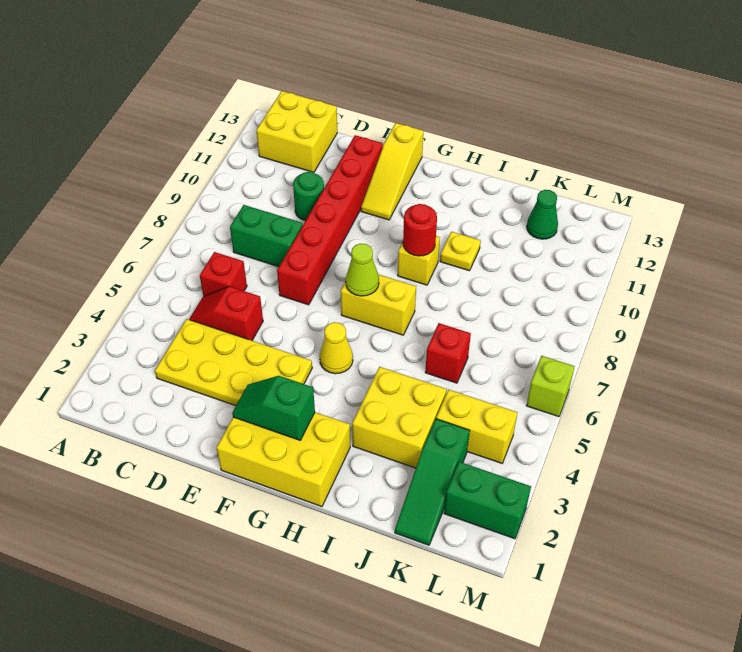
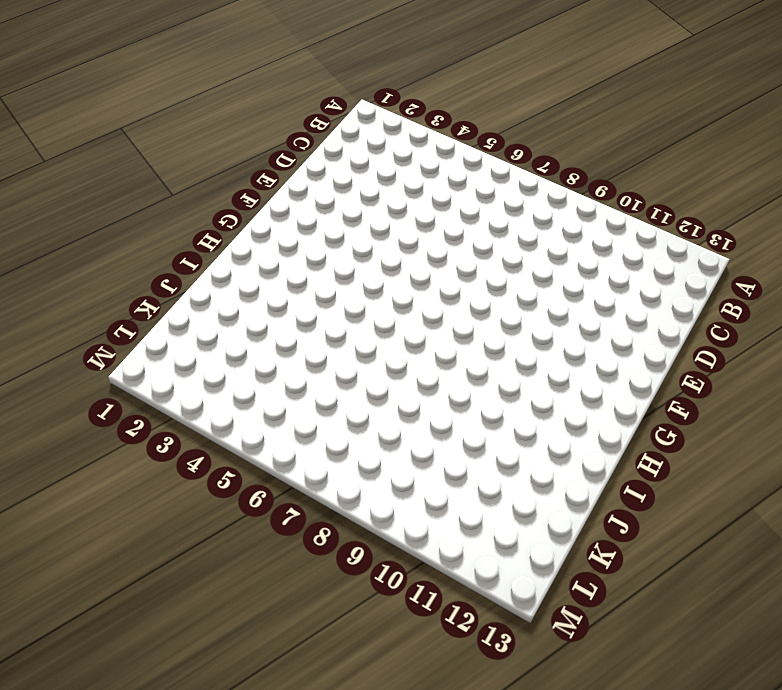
none -> yellow brick B12:C13 level 1
none -> yellow plate C3:F4 level 1
none -> red slope C5:D5 level 1 top D

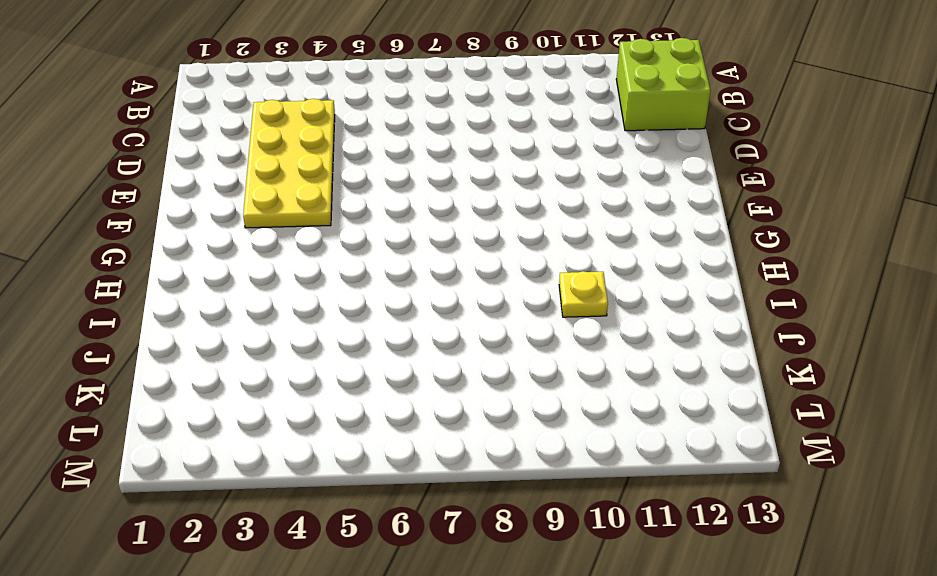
lime brick B12:C13 level 1 -> yellow brick B12:C13 level 1
none -> red slope C5:D5 level 1 top D
none -> red brick C6 level 1
none -> green brick C8:D8 level 1

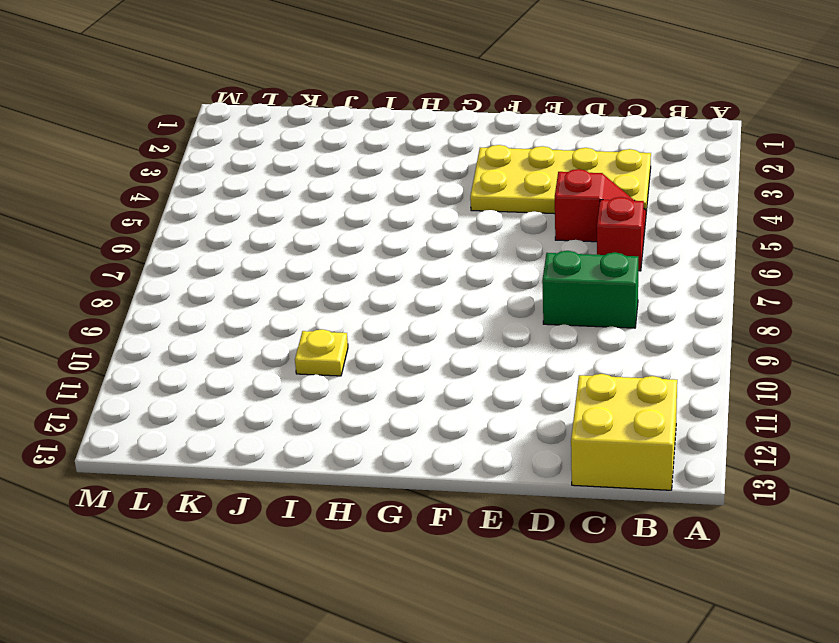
none -> green round brick D10 level 1
none -> red brick E7:E12 level 1
none -> yellow brick F1:H2 level 1

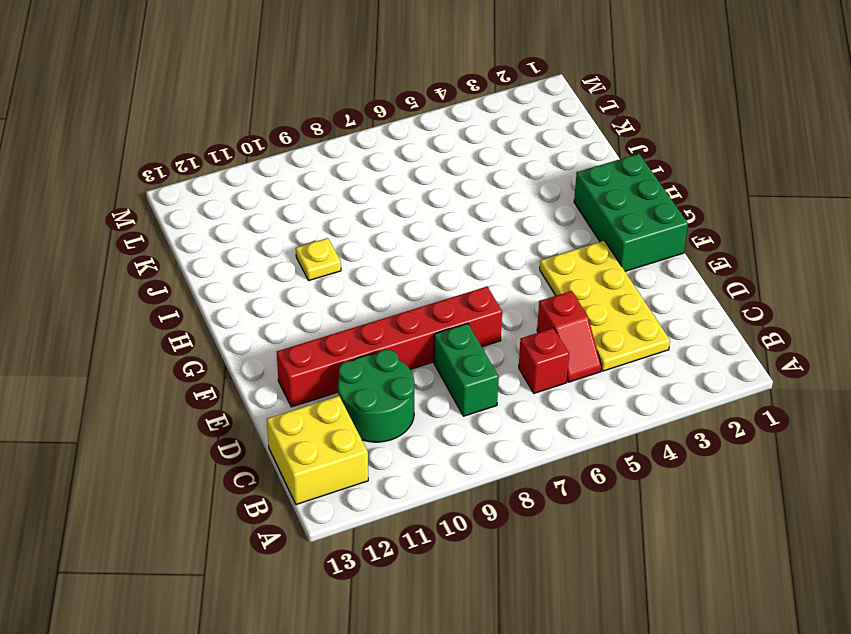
green round brick C10:D11 level 1 -> green round brick D10 level 1
green brick F1:H2 level 1 -> yellow brick F1:H2 level 1
none -> yellow slope F11:F13 level 1 top 13
none -> yellow cone G5 level 1
none -> yellow brick G7:H7 level 1

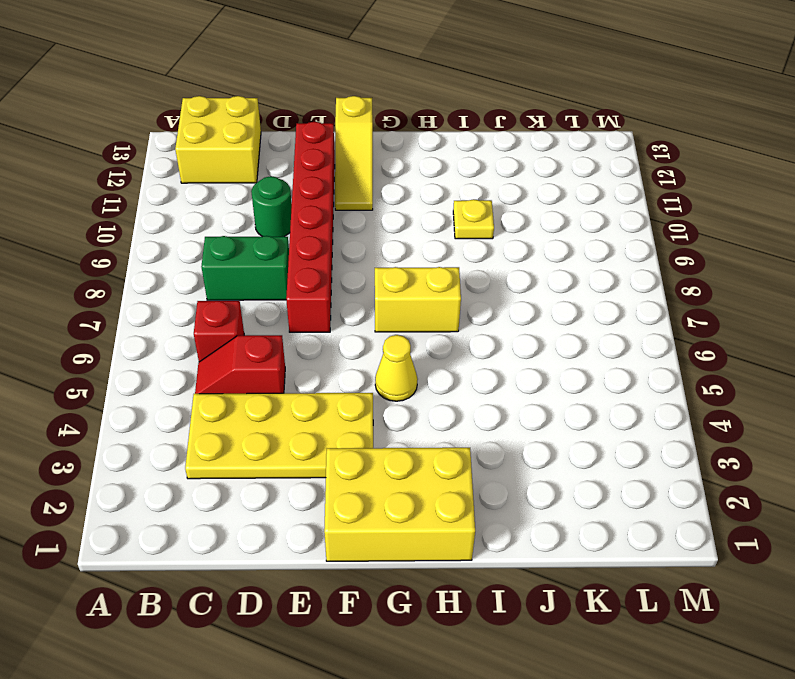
none -> yellow brick H9 level 1
none -> yellow brick I3:J4 level 1
none -> red brick J6 level 1

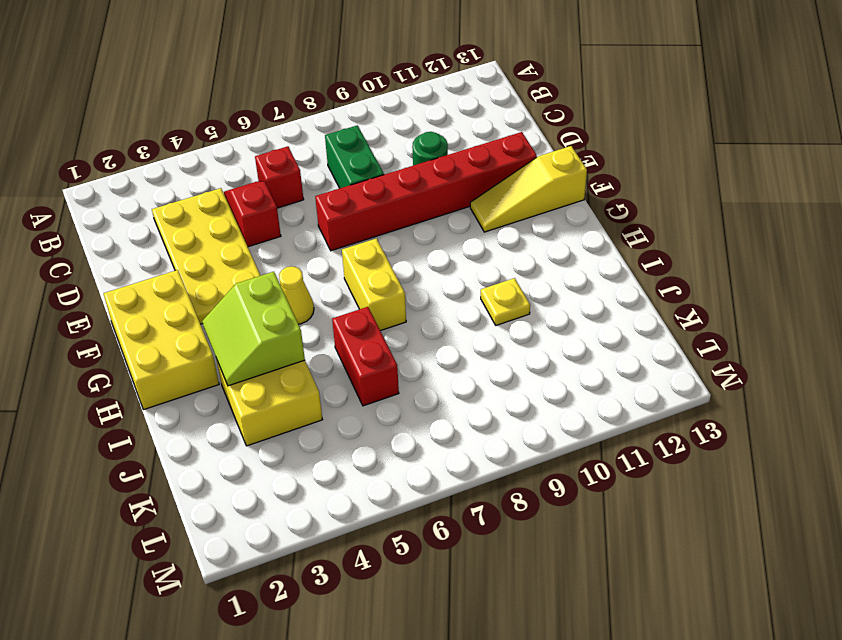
lime slope H3:I4 level 2 top 4 -> none
red brick I6:J6 level 1 -> red brick J6 level 1
none -> yellow brick B12:C13 level 1
none -> yellow brick H9 level 1
none -> green slope K1:K3 level 1 top 3

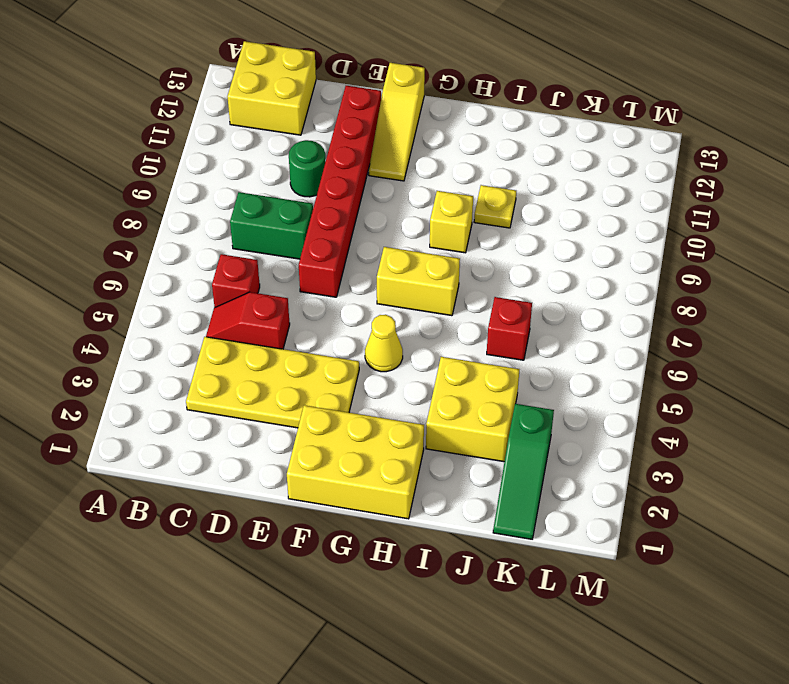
none -> yellow brick K4:L4 level 1
none -> green cone K12 level 1
none -> green brick L2:M2 level 1

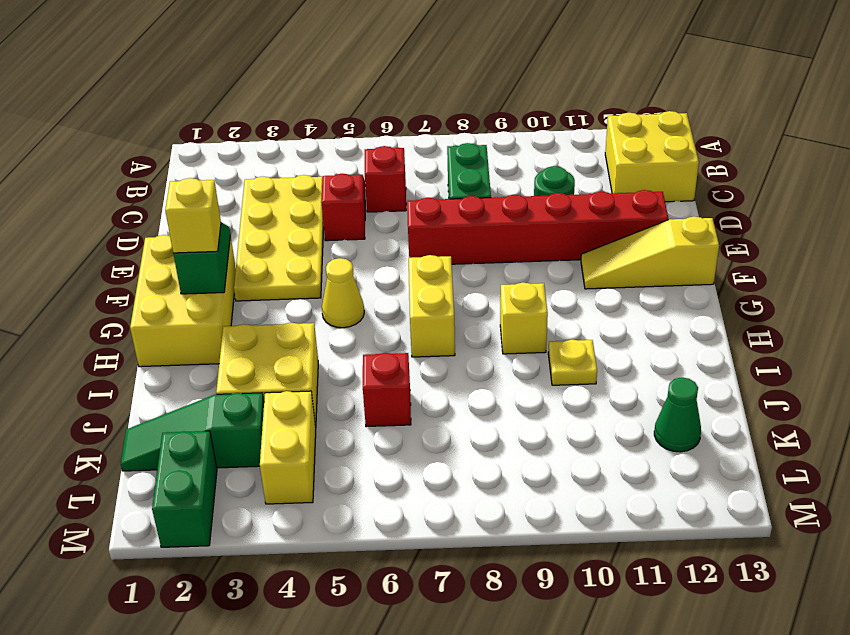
yellow brick G2 level 3 -> none
none -> lime brick M6 level 1
none -> lime cone G7 level 2
none -> red round brick H9 level 2

